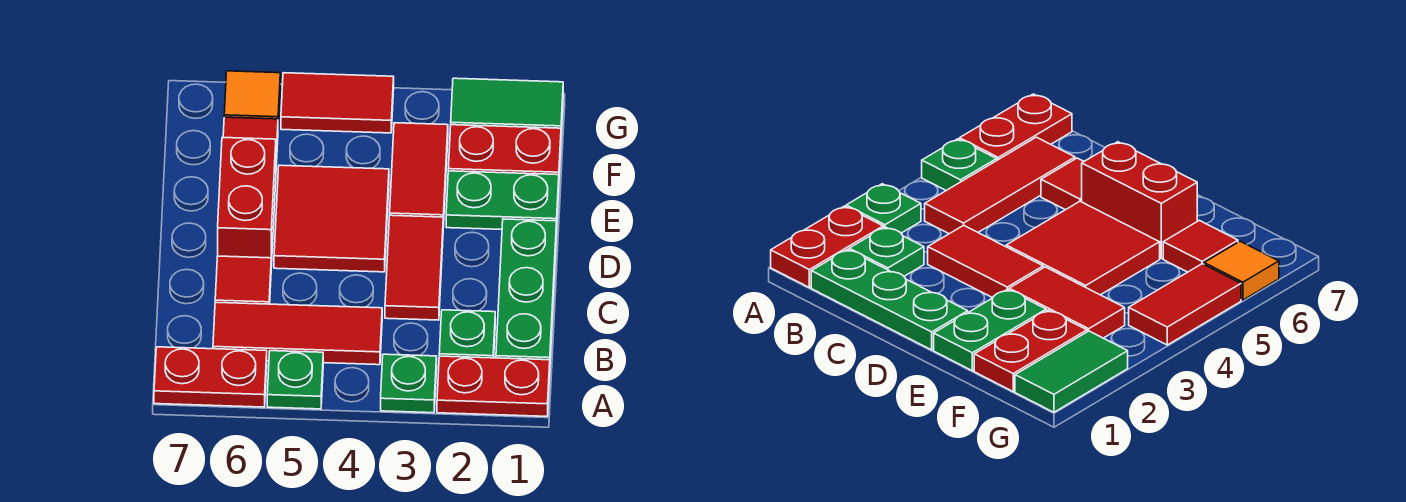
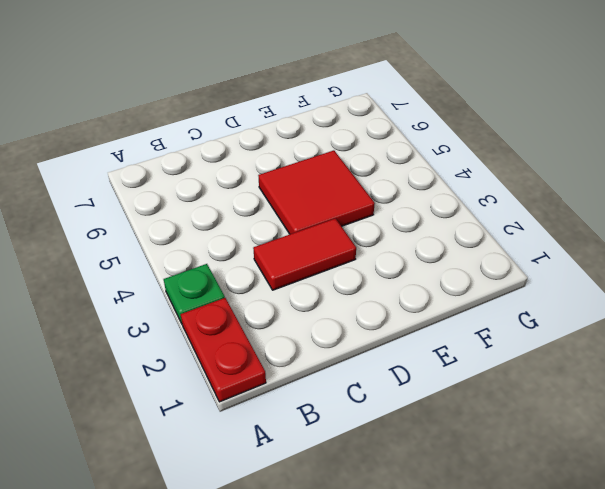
none -> green plate A5 level 1
none -> red plate A6:A7 level 1
none -> green plate B1:D1 level 1

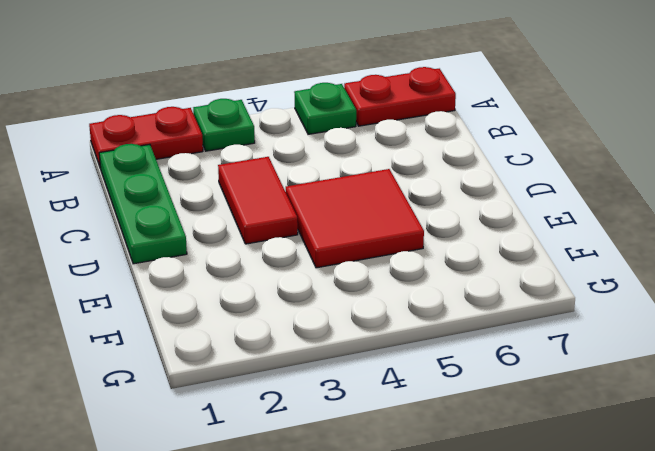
none -> green plate B2 level 1
none -> red tile B4:B6 level 1
none -> red tile C6 level 1

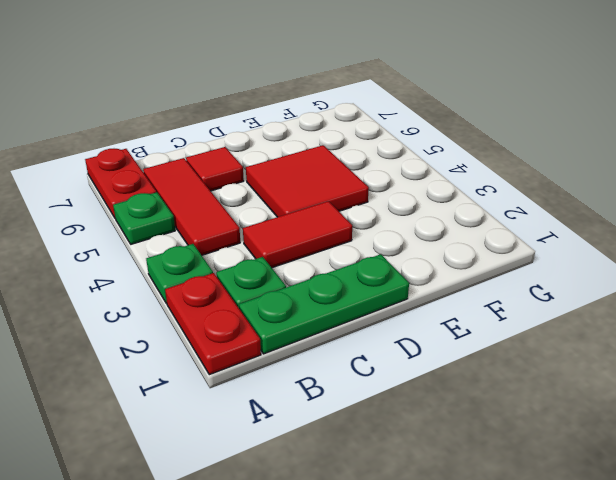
none -> red brick D6:E6 level 1
none -> green plate E1:E2 level 1
none -> red tile E3:F3 level 1

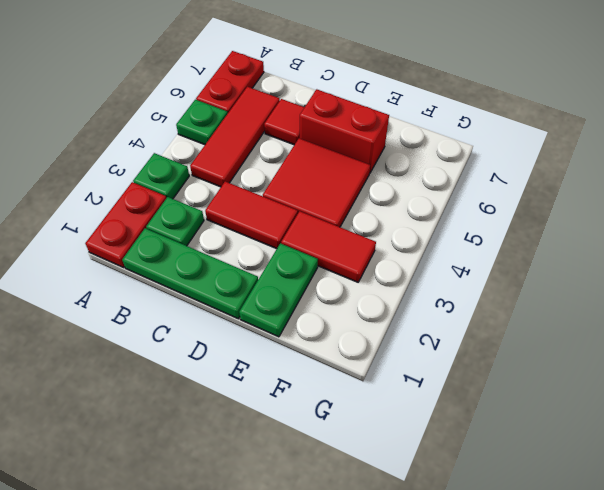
none -> red plate F1:F2 level 1
none -> red tile F6 level 1
none -> green tile G1:G2 level 1

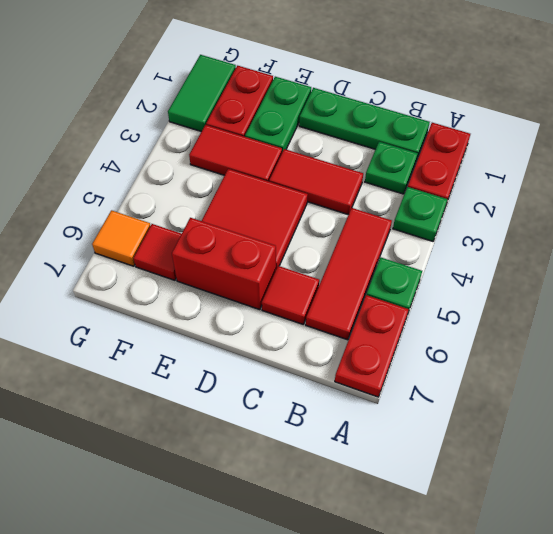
none -> red tile G4:G5 level 1

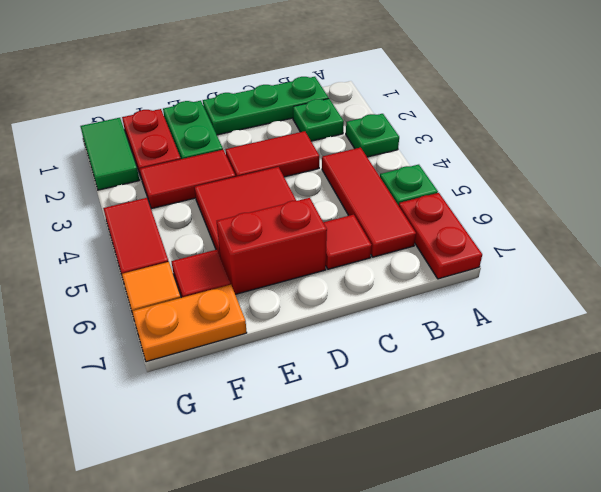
orange plate F7:G7 level 1 -> none
none -> red plate A1:A2 level 1

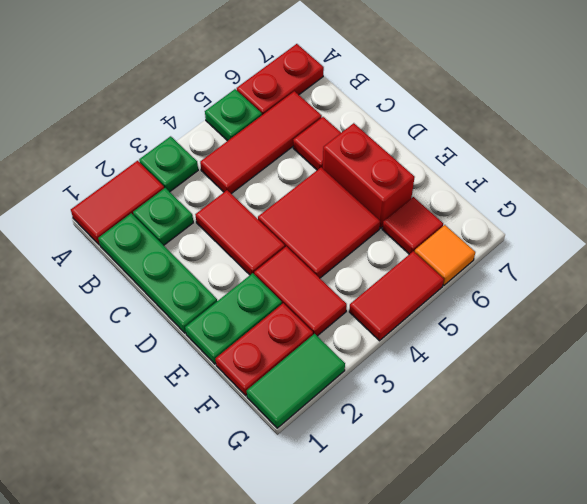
red tile A1:A2 level 1 -> red plate A1:A2 level 1

